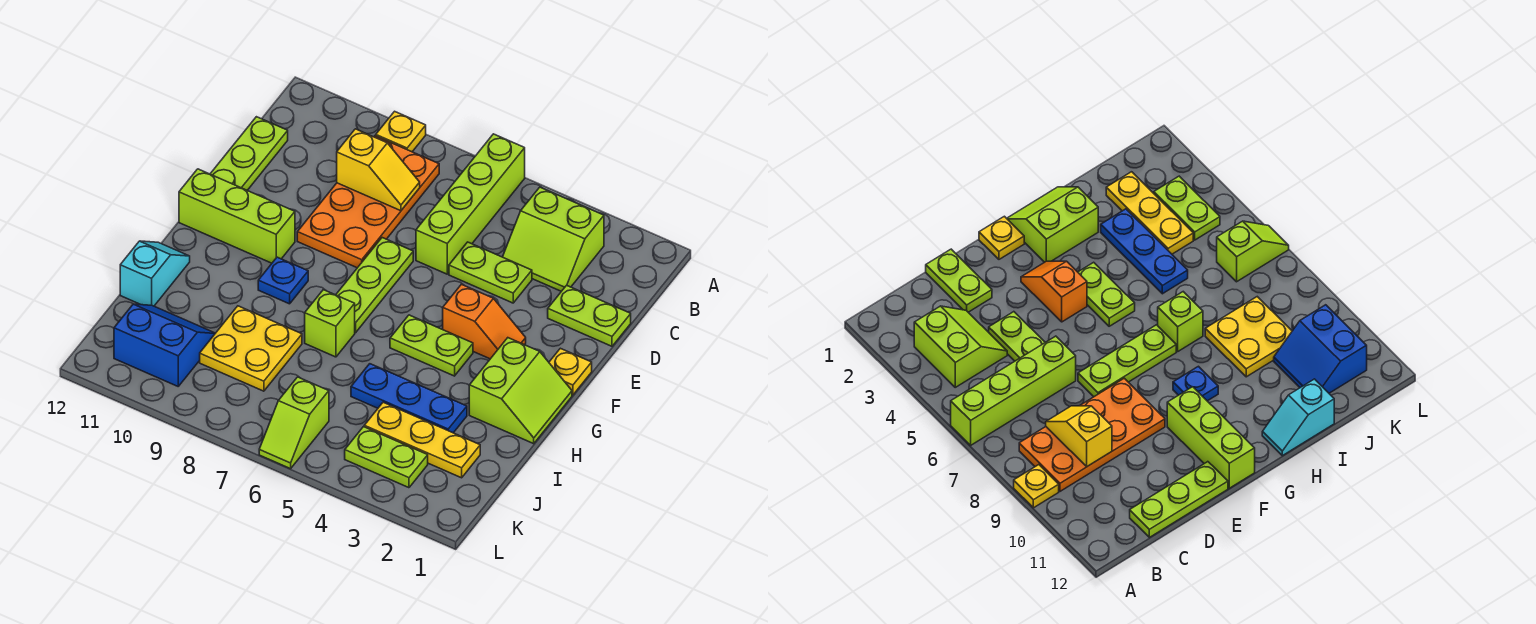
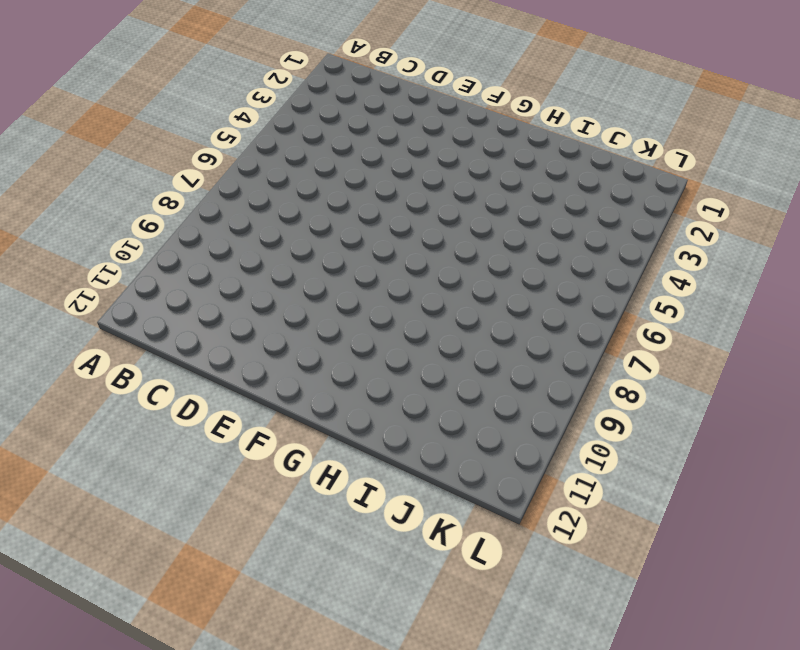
none -> lime brick A6:D6 level 1
none -> yellow plate A9 level 1
none -> lime slope B3:C4 level 1 top B

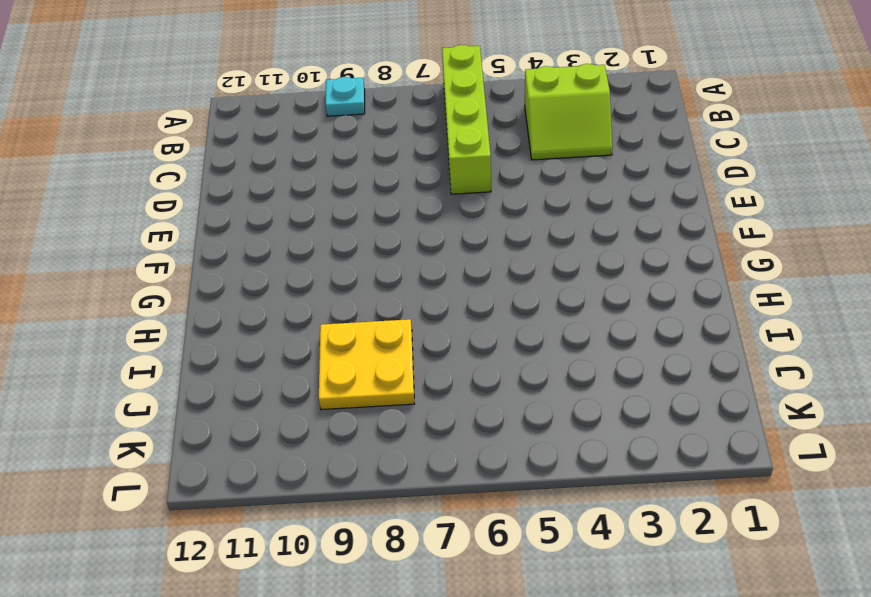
cyan plate A9 level 1 -> yellow plate A9 level 1
none -> orange plate B8:E9 level 1
none -> lime plate C12:E12 level 1
none -> lime plate D1:D2 level 1

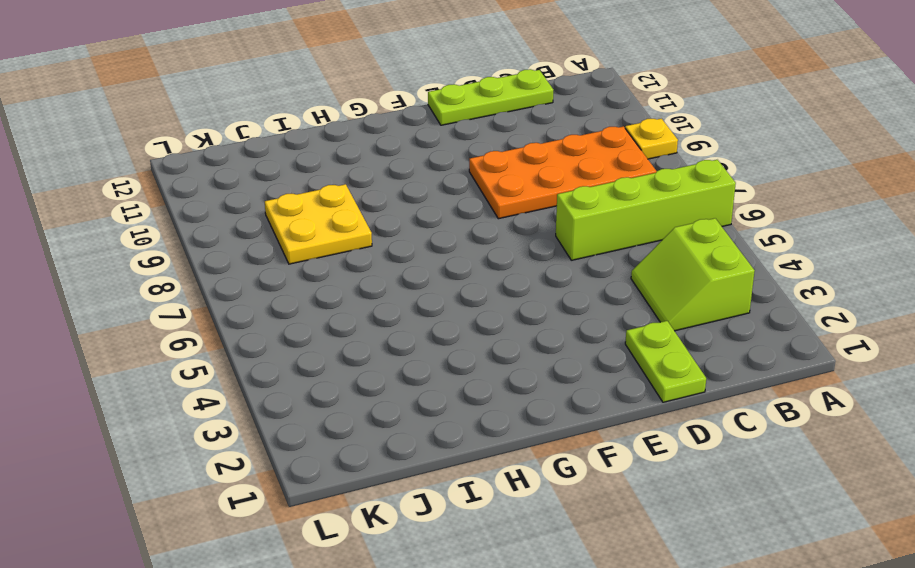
none -> lime plate D4:D5 level 1
none -> lime plate E7:G7 level 1
none -> yellow plate F1 level 1

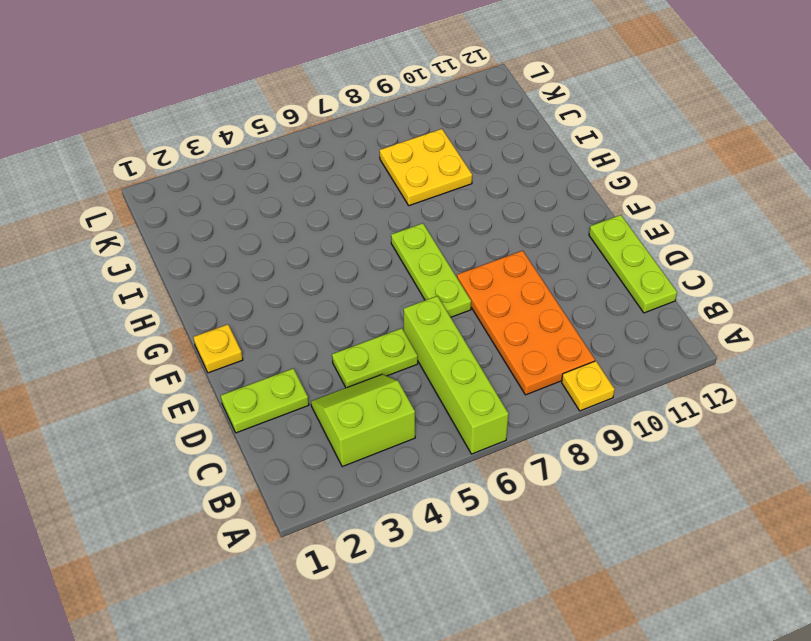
none -> orange slope F3:F4 level 1 top 4
none -> lime brick F10:F12 level 1
none -> lime slope G1:H2 level 1 top 2

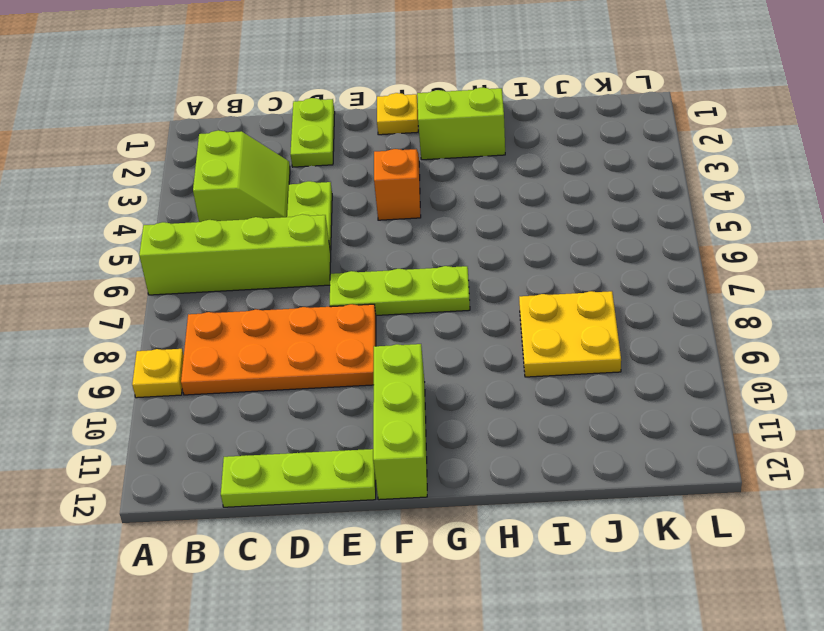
none -> lime plate G4:G5 level 1
none -> blue plate G9 level 1
none -> lime brick H7 level 1

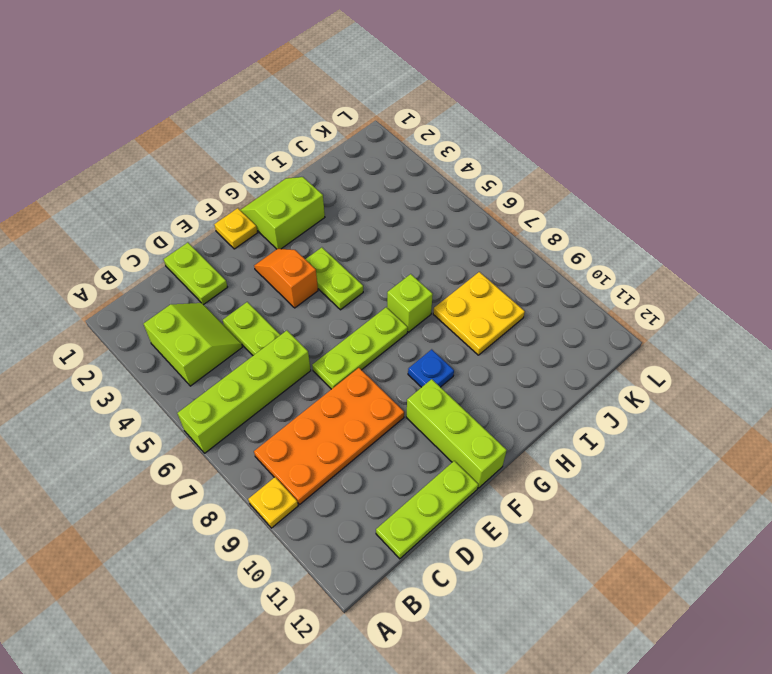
none -> cyan slope H12:I12 level 1 top I
none -> blue plate I3:I5 level 1
none -> yellow plate J2:J4 level 1

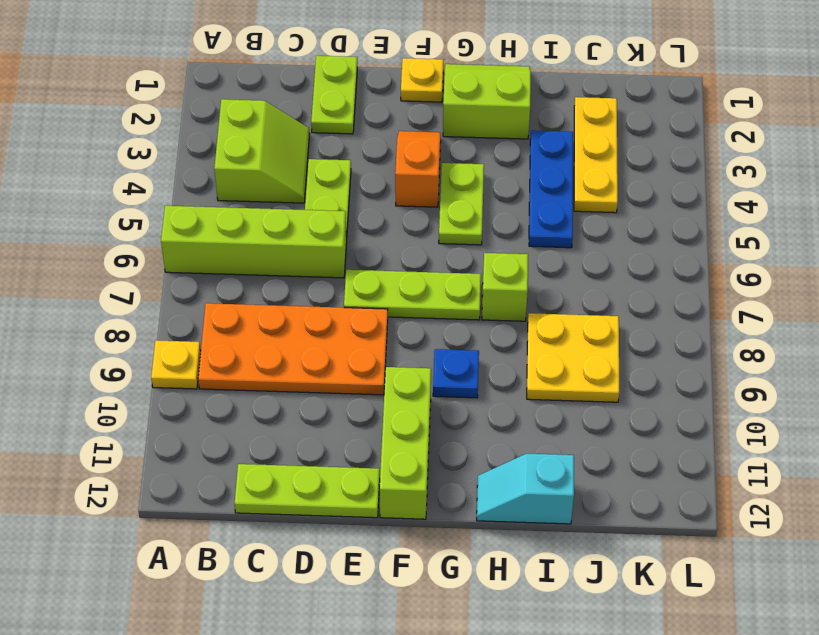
none -> blue slope J10:K11 level 1 top K
none -> lime plate K3:K4 level 1
none -> lime slope K6:L6 level 1 top K

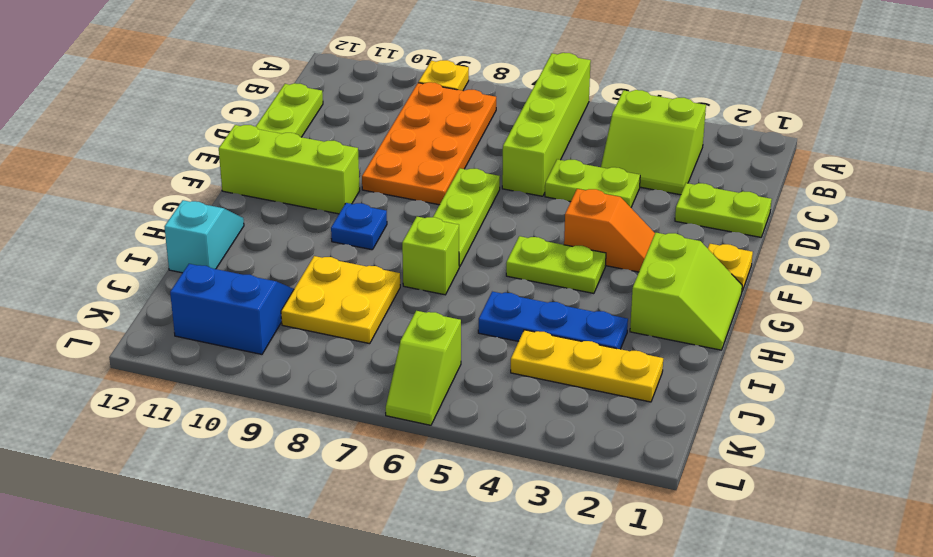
none -> lime plate K3:K4 level 1
none -> yellow slope C8:C9 level 2 top 9

